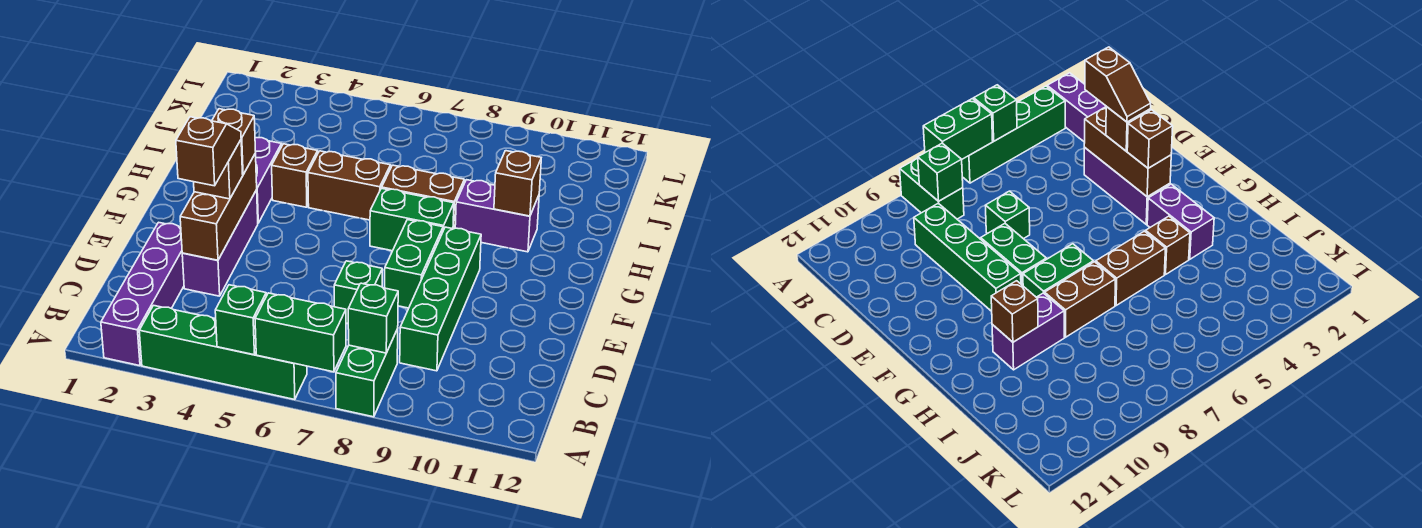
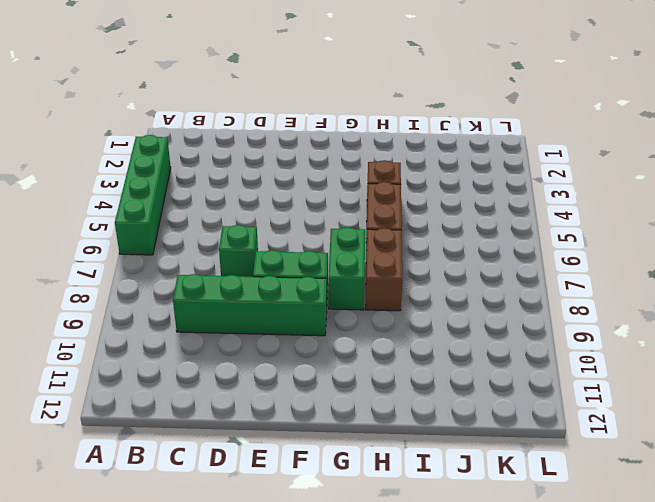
none -> purple brick A2:D2 level 1
none -> green brick A8:B8 level 1
none -> purple brick D3:F3 level 1

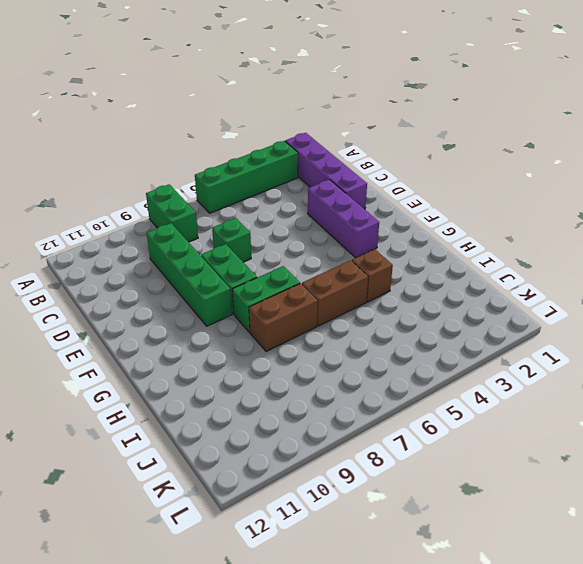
none -> purple brick G3:H3 level 1
none -> purple brick H9:H10 level 1
none -> green brick A5 level 2

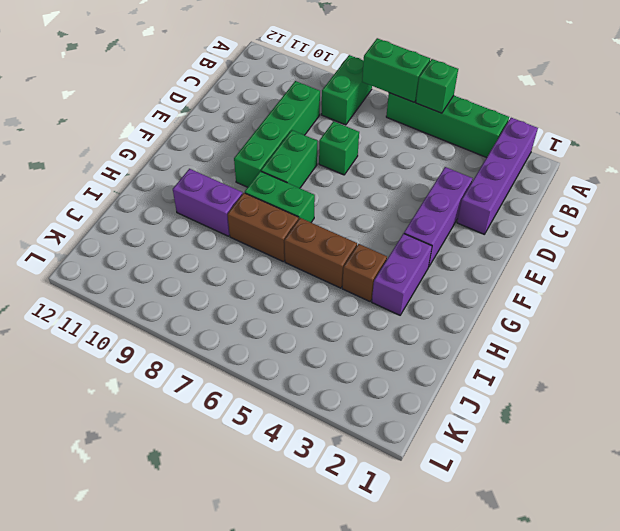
none -> green brick B8 level 2
none -> brown brick D3:F3 level 2
none -> brown brick H10 level 2

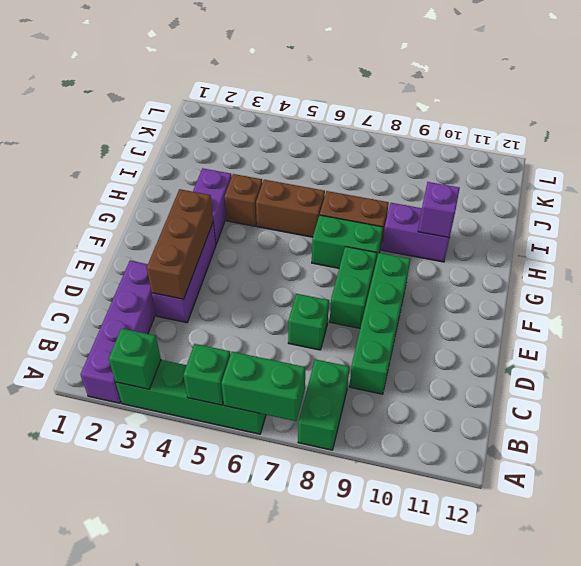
green brick A3 level 2 -> green brick B8 level 2
purple brick H10 level 2 -> brown brick H10 level 2
none -> brown brick E3 level 3
none -> brown brick F3 level 3
none -> brown slope D3:E3 level 4 top D

